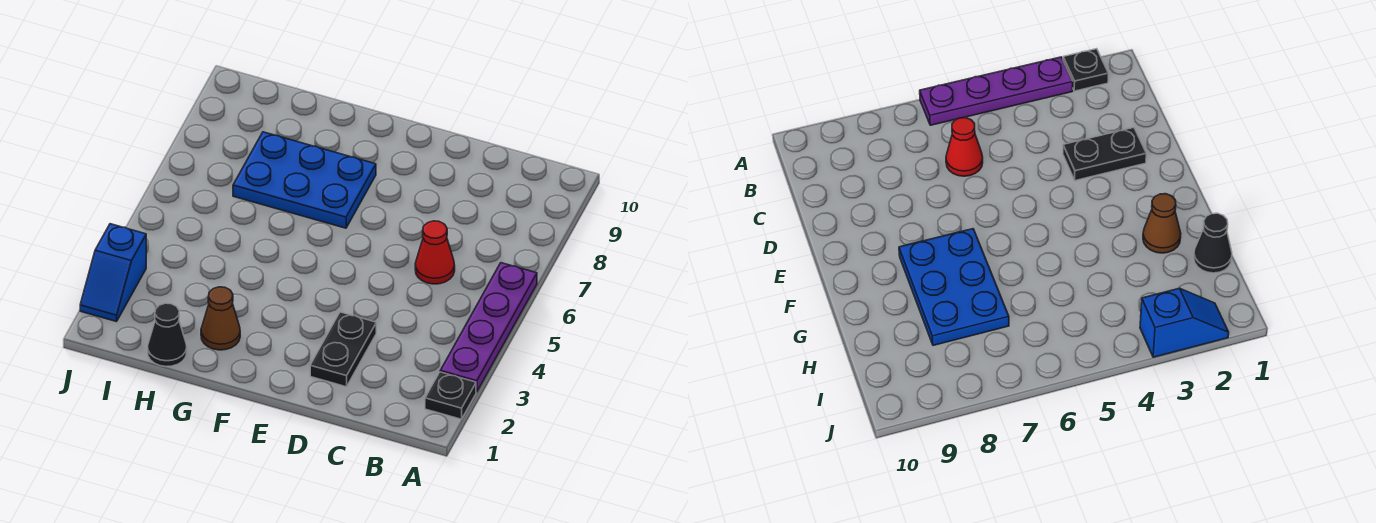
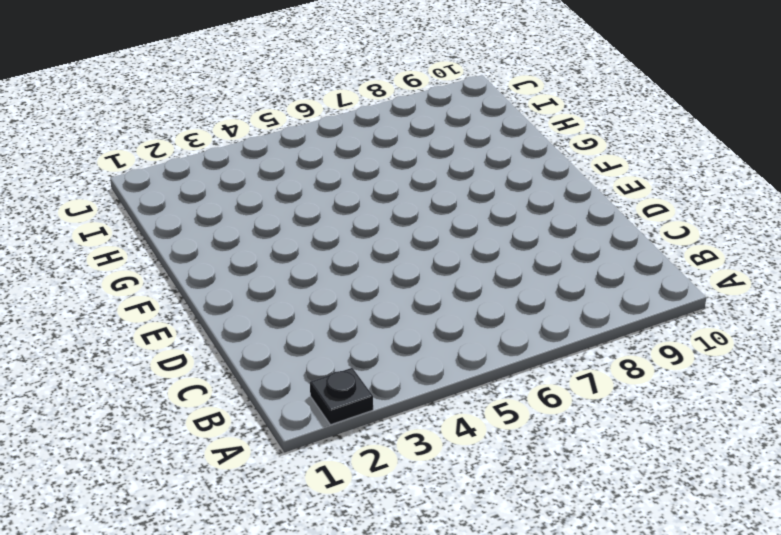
none -> purple plate A3:A6 level 1
none -> red cone C6 level 1

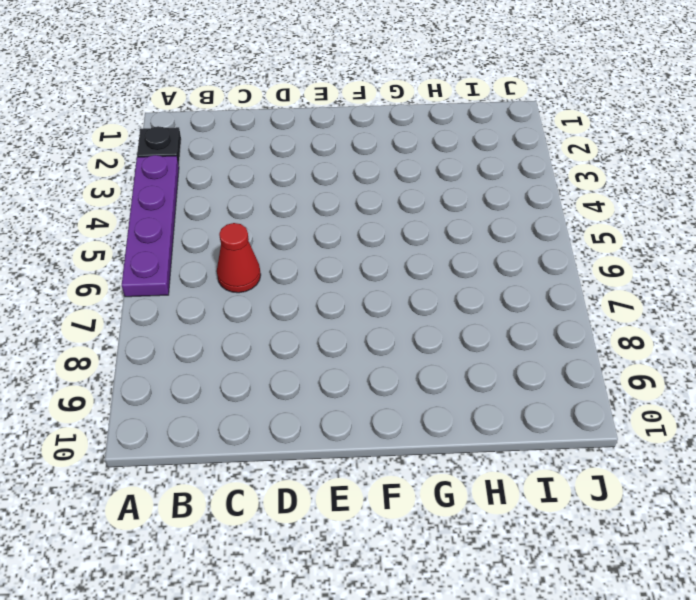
none -> black plate D2:D3 level 1
none -> blue plate F7:H8 level 1

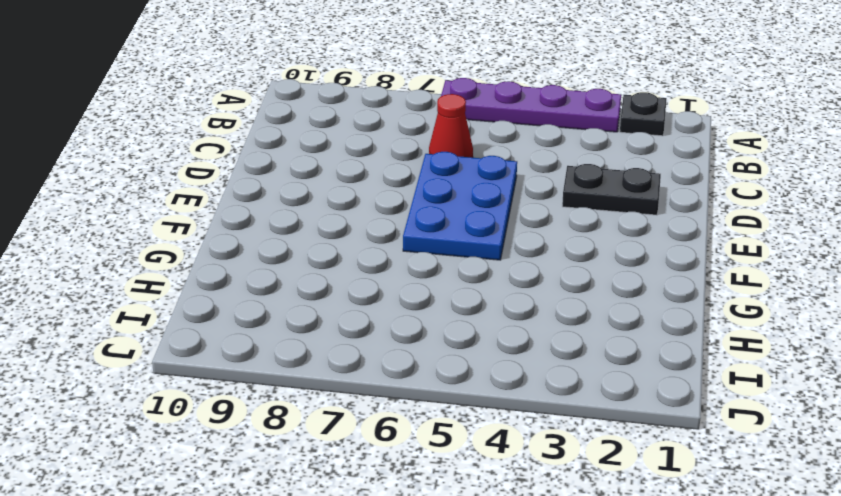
blue plate D5:F6 level 1 -> blue plate F7:H8 level 1
none -> brown cone G2 level 1
none -> black cone H1 level 1

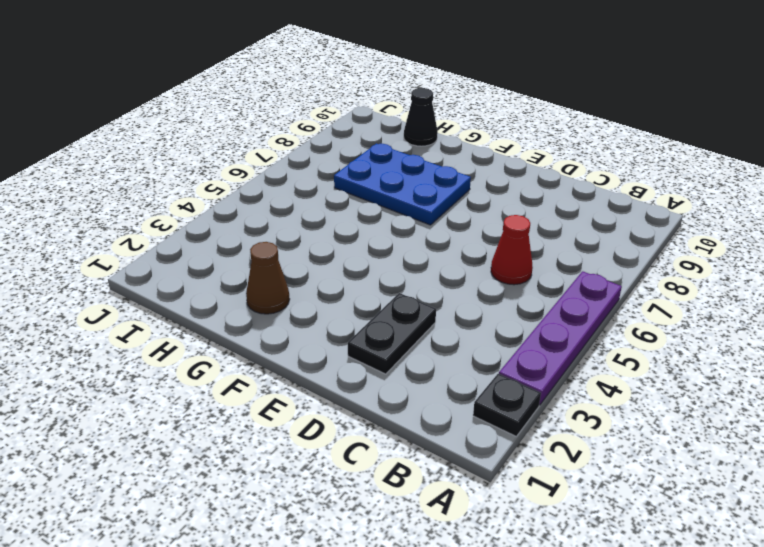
black cone H10 level 1 -> black cone H1 level 1
none -> blue slope J2:J3 level 1 top 3

